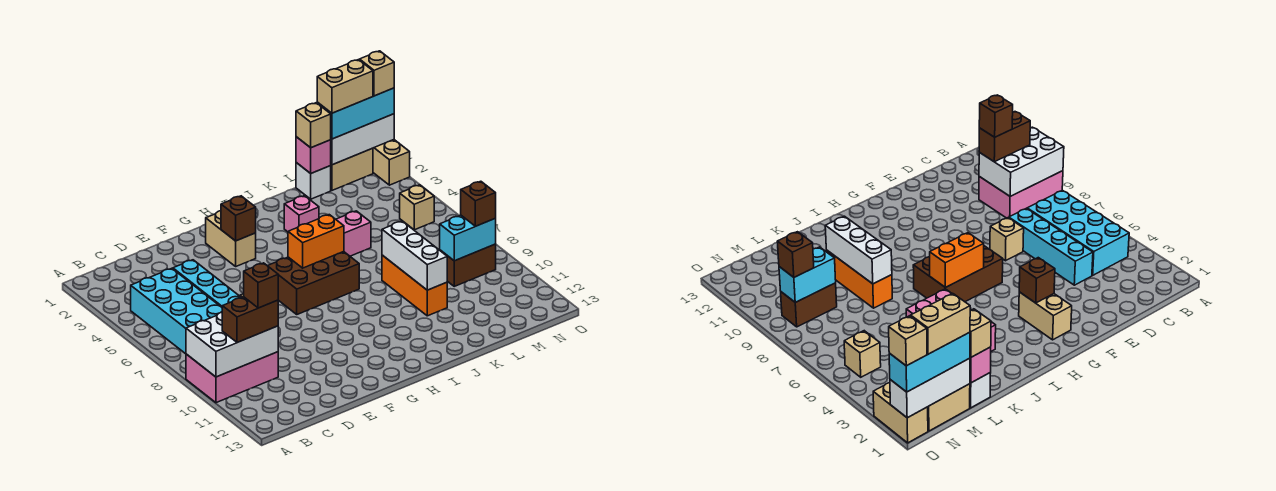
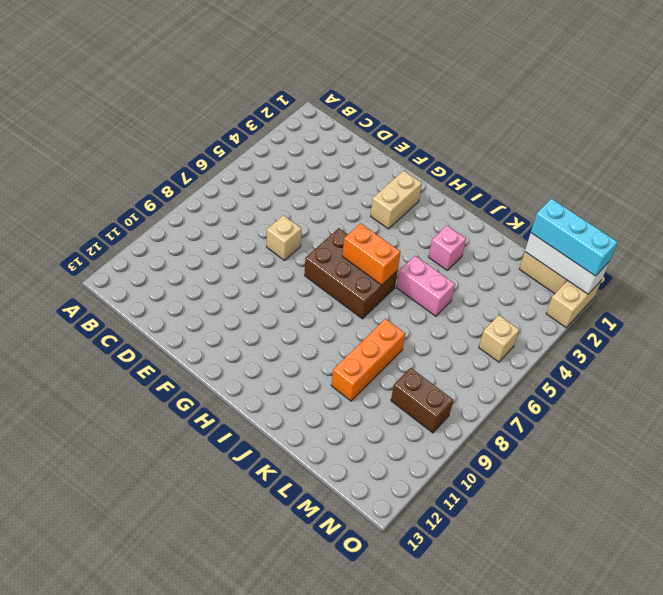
none -> pink brick A9:C10 level 1
none -> cyan brick B4:C7 level 1
none -> cyan brick D4:D7 level 1

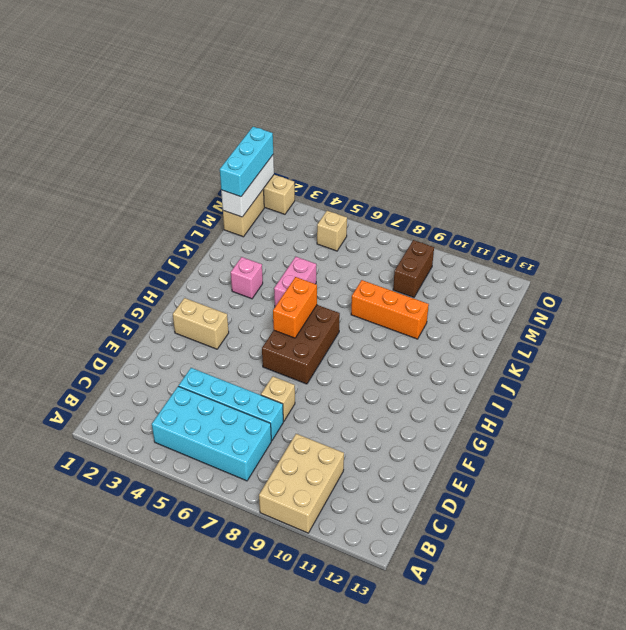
tan brick A9:C10 level 1 -> pink brick A9:C10 level 1
none -> white brick L1 level 1
none -> white brick A9:C10 level 2
none -> brown brick G3 level 2

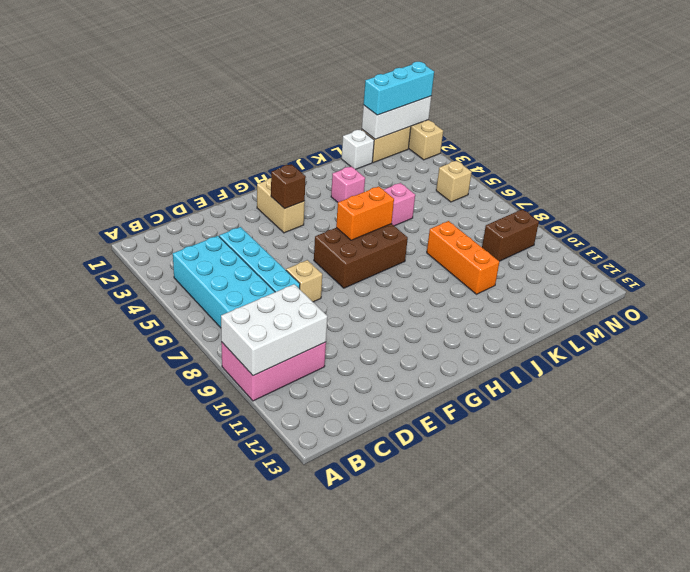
none -> white brick K8:K10 level 2
none -> pink brick L1 level 2
none -> cyan brick M9:N9 level 2

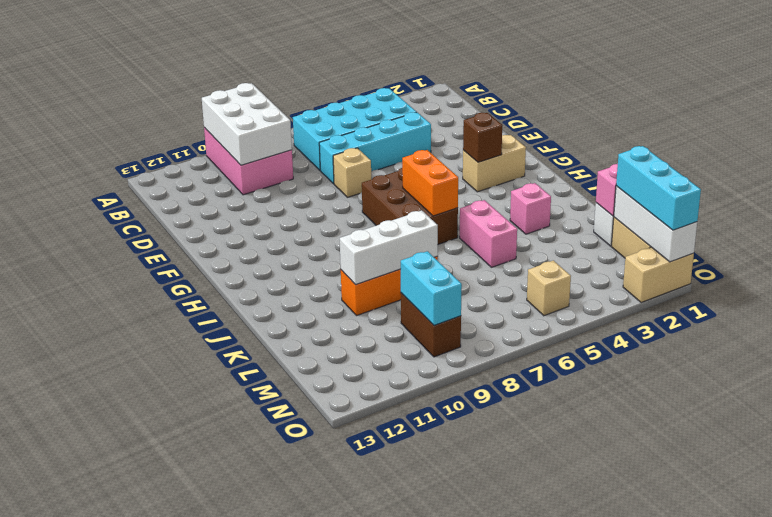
none -> brown brick B10:C10 level 3
none -> tan brick L1 level 3
none -> brown brick N9 level 3

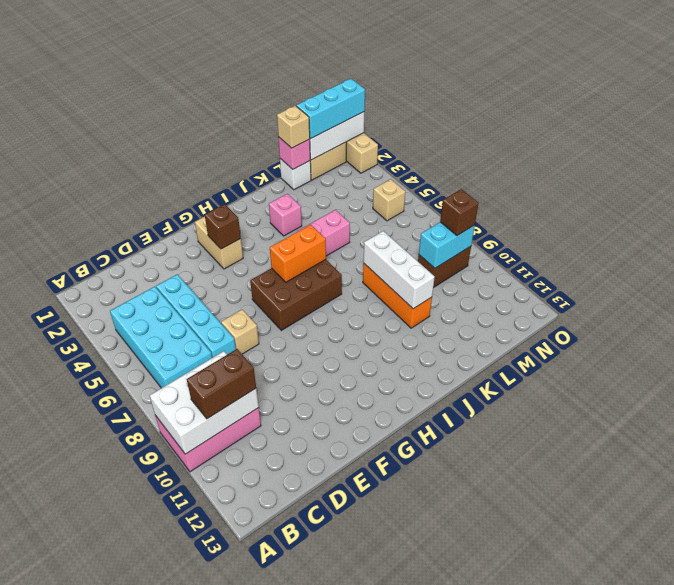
none -> brown brick C10 level 4
none -> tan brick M1:N1 level 4
none -> tan brick O1 level 4

